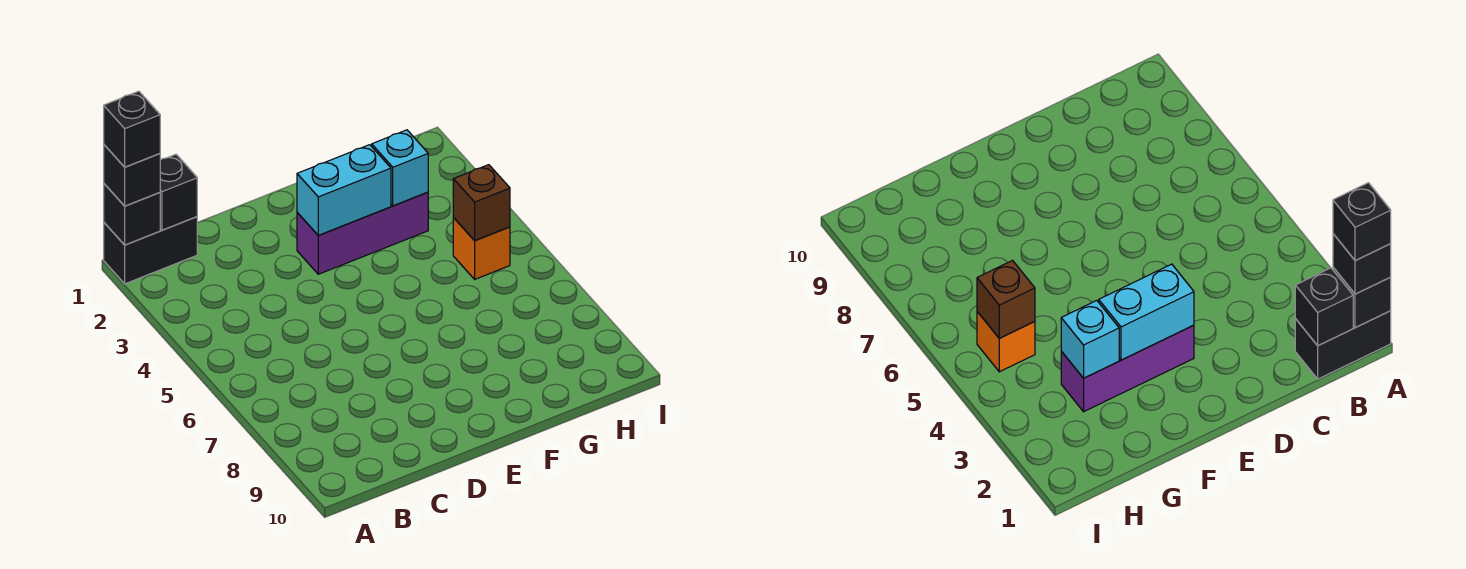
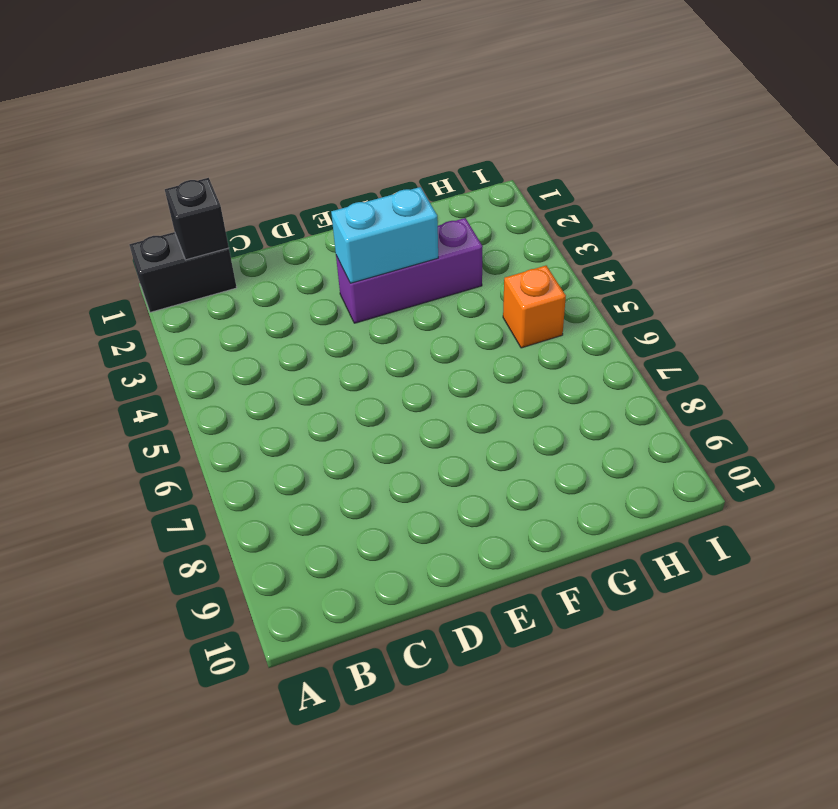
none -> black brick A1 level 2
none -> cyan brick G3 level 2

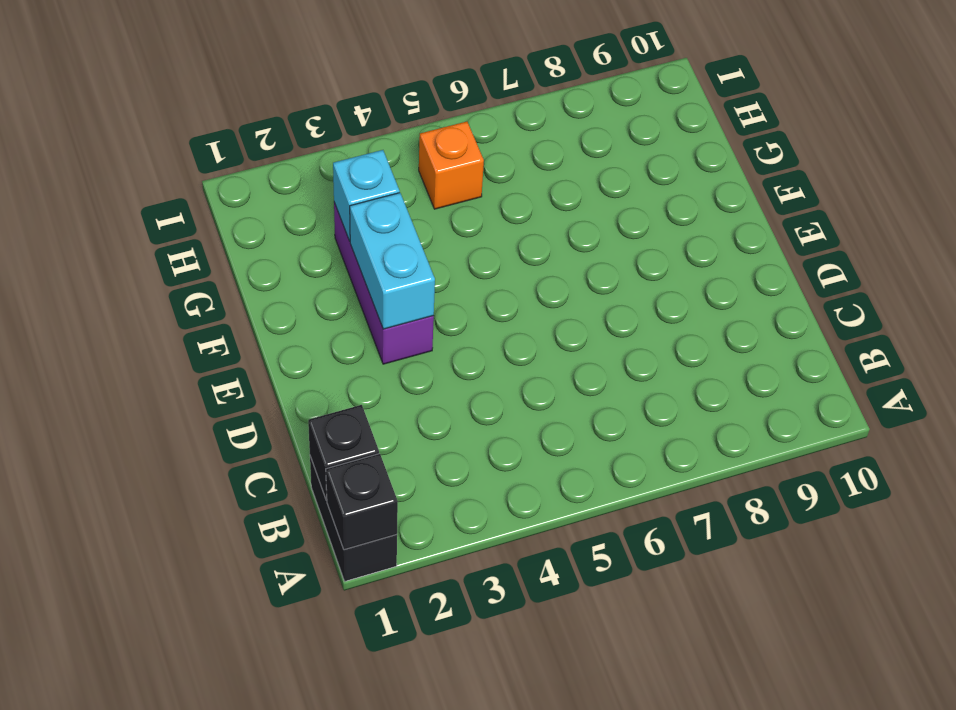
none -> brown brick H5 level 2
none -> black brick A1 level 3

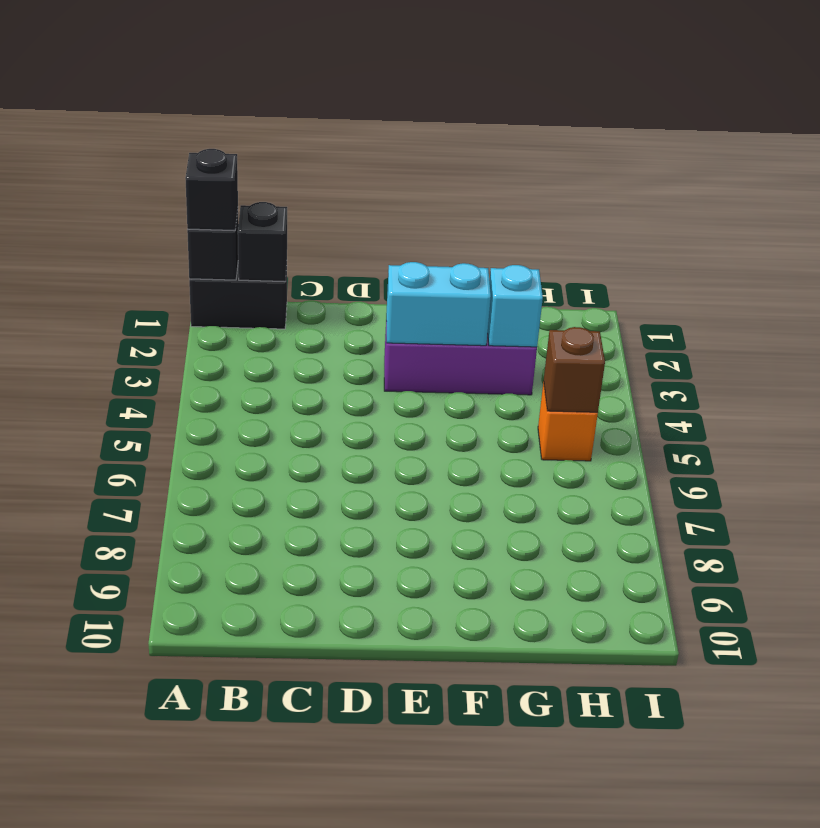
none -> black brick A1 level 4

